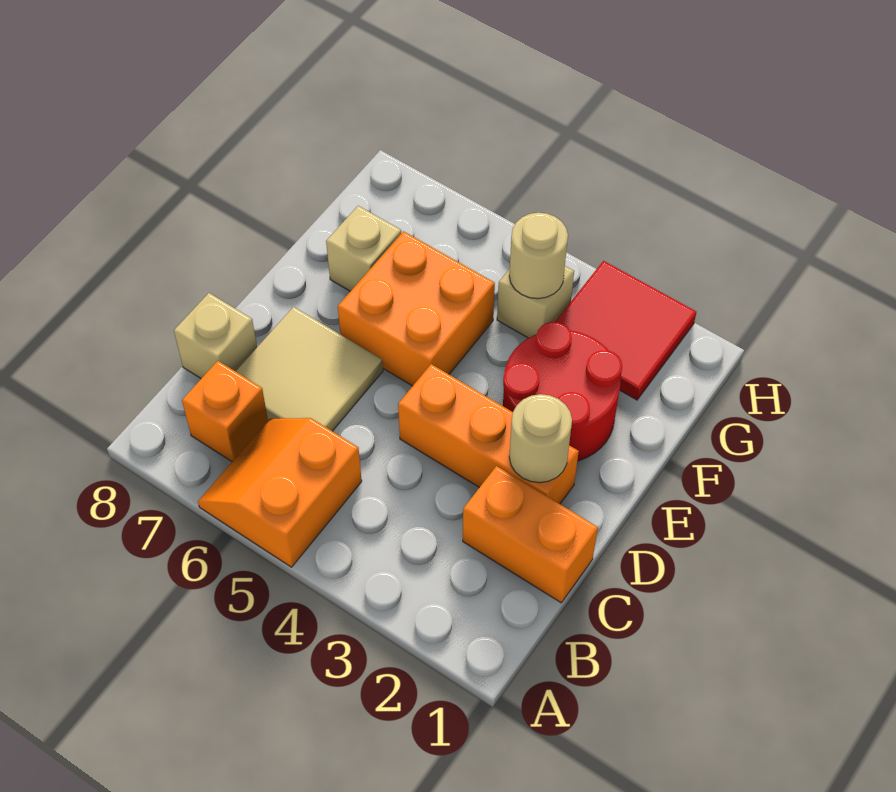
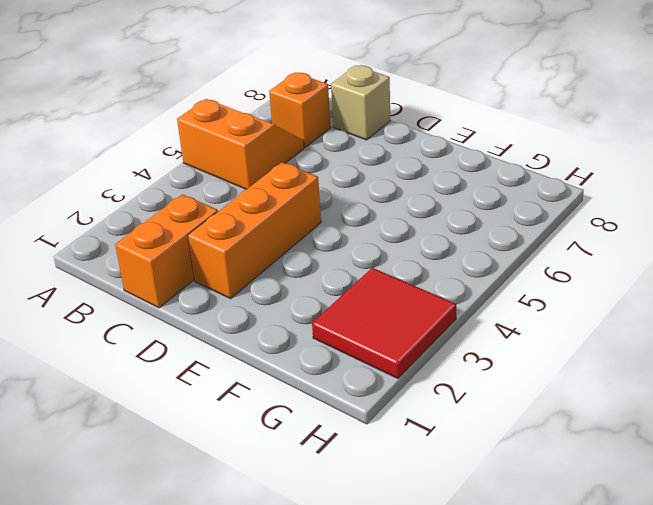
none -> tan tile C6:D7 level 1
none -> red round brick E2:F3 level 1
none -> orange brick E5:F6 level 1

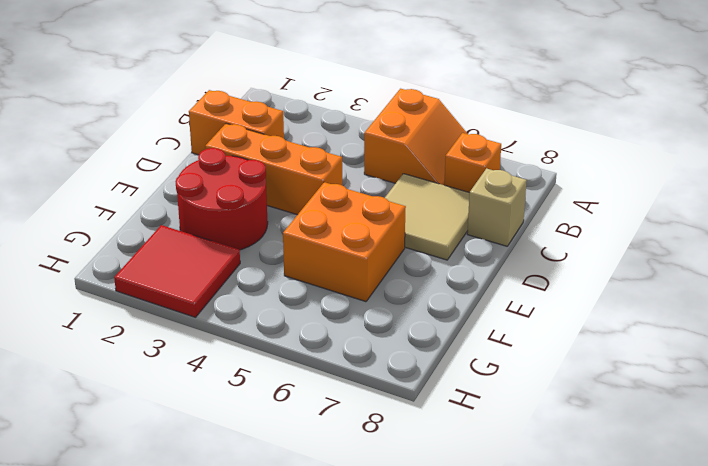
none -> tan brick F7 level 1
none -> tan brick G4 level 1
none -> tan round brick D2 level 2

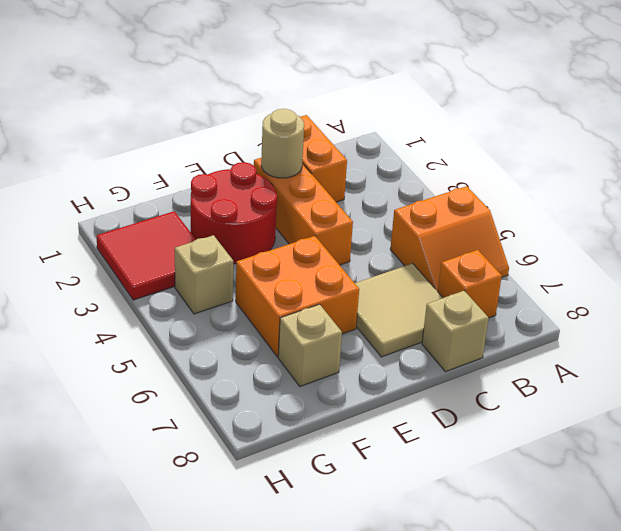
none -> tan round brick G4 level 2

